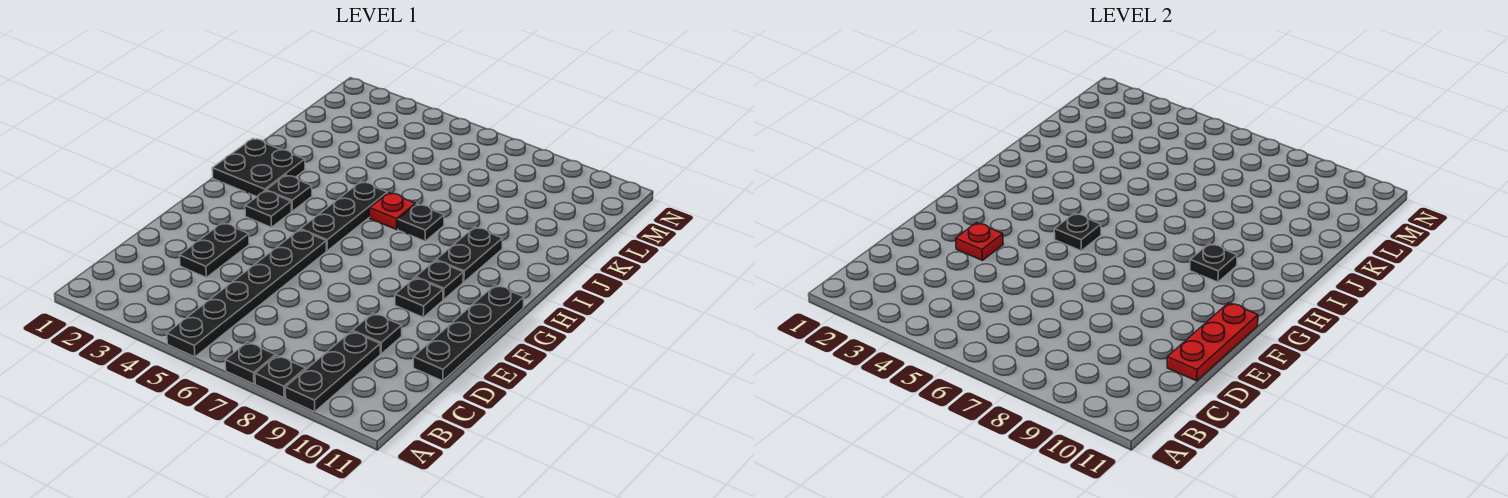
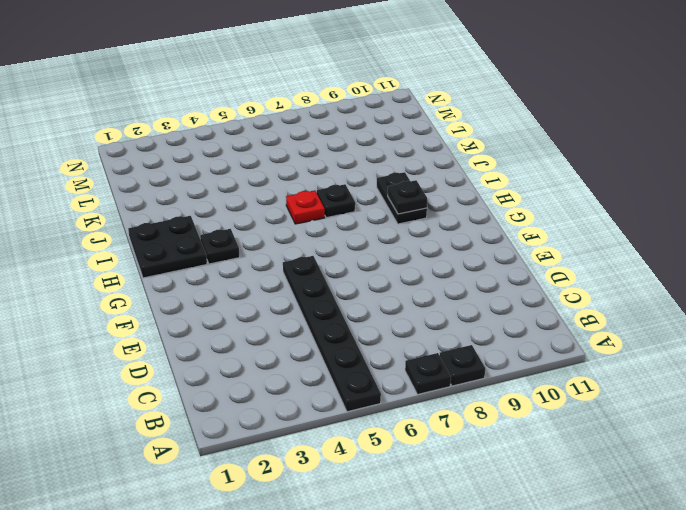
none -> black plate A9:C9 level 1
none -> black plate D3:E3 level 1
none -> black plate D9 level 1

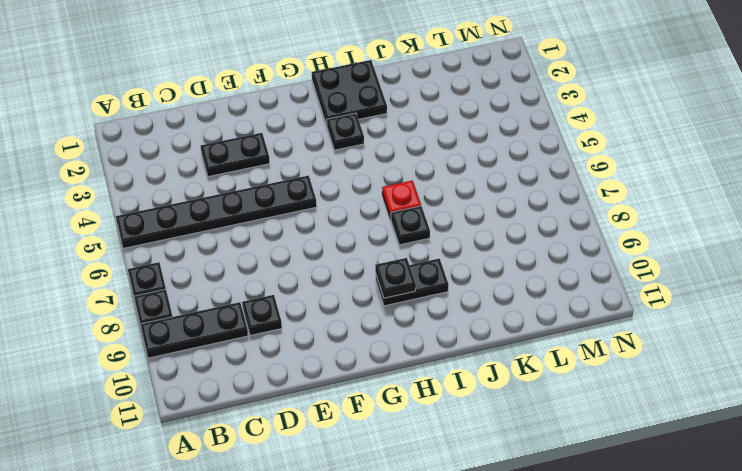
none -> black plate D11:G11 level 1
none -> black plate F9 level 1
none -> black plate G3 level 1

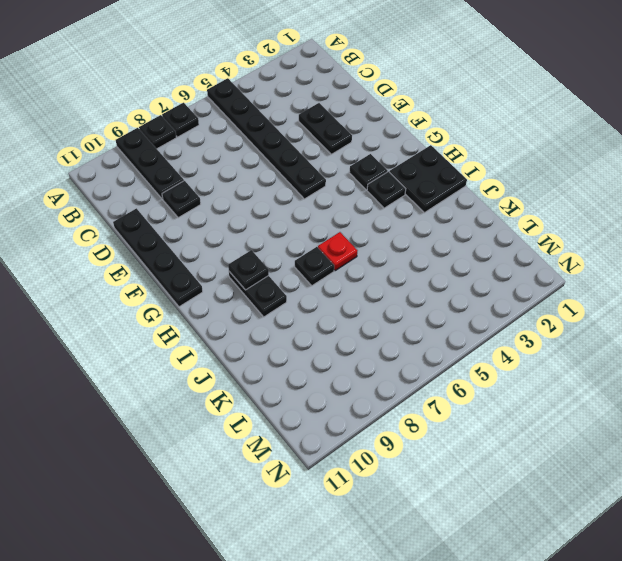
none -> black plate F9 level 1
none -> black plate G5:I5 level 1
none -> black plate G9 level 1

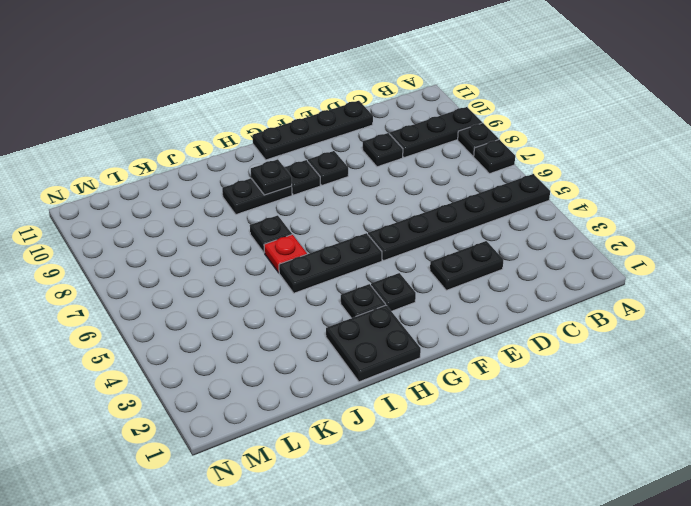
none -> red plate D11:F11 level 2
none -> red plate E3 level 2
none -> black plate G5 level 2

